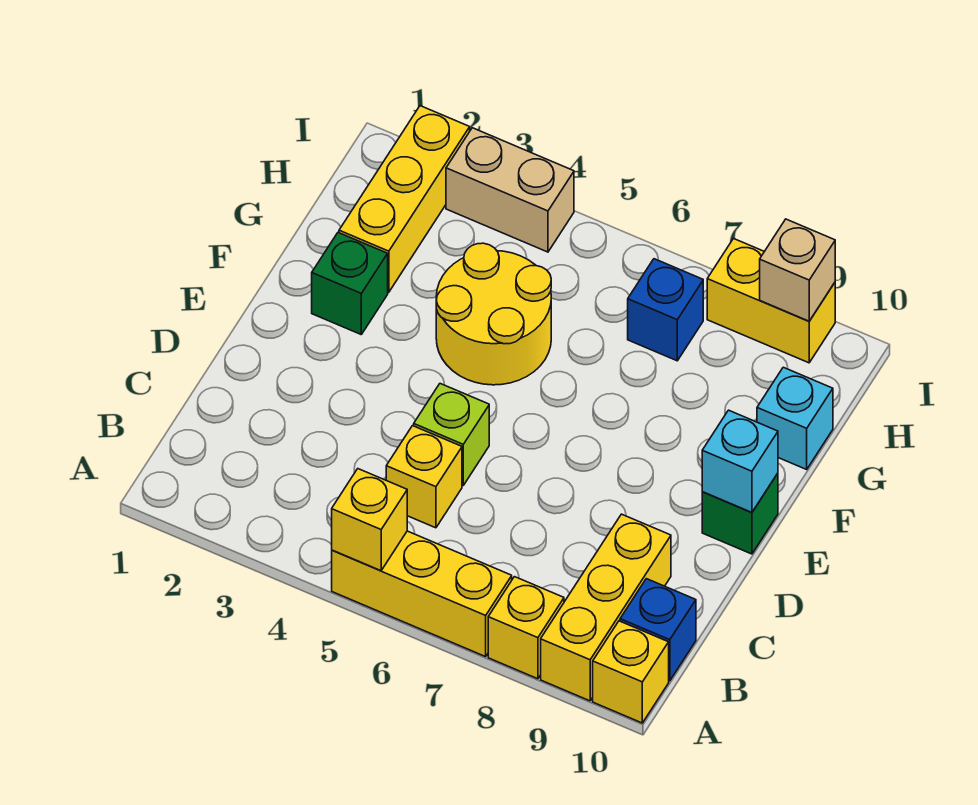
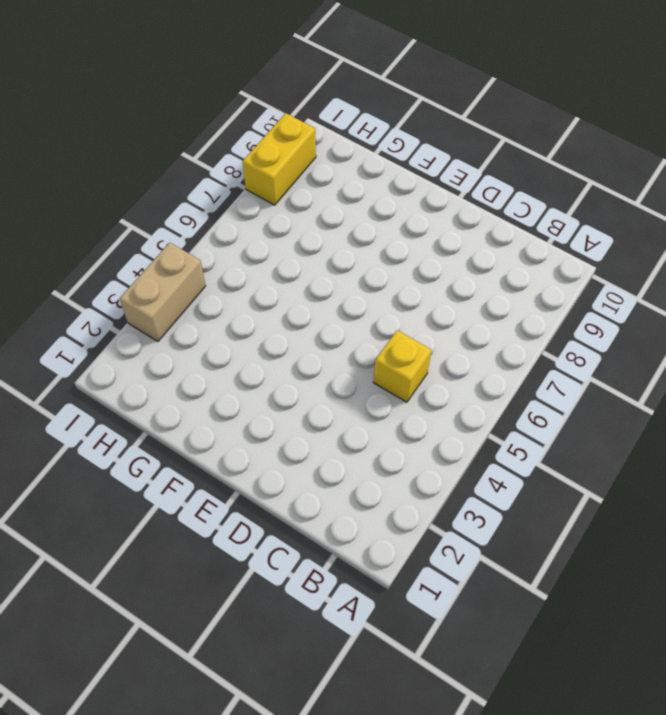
none -> yellow brick A5:A7 level 1
none -> yellow brick A8 level 1
none -> yellow brick A9:C9 level 1

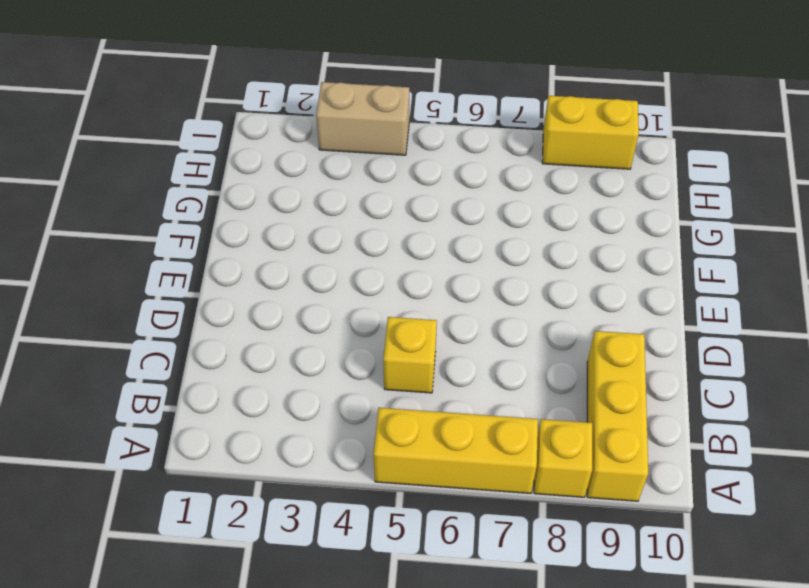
none -> yellow brick A10 level 1
none -> blue brick B10 level 1
none -> lime brick D5 level 1

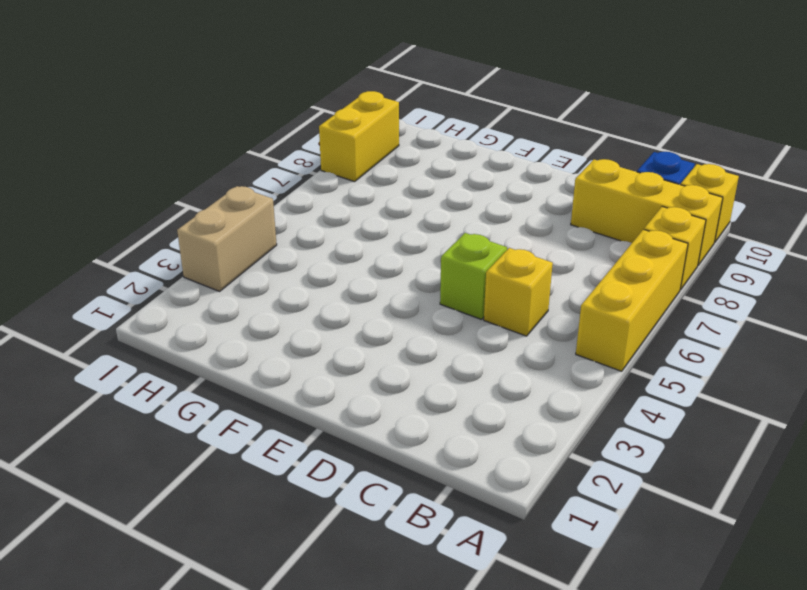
none -> green brick E10 level 1
none -> green brick F2 level 1
none -> yellow round brick F4:G5 level 1

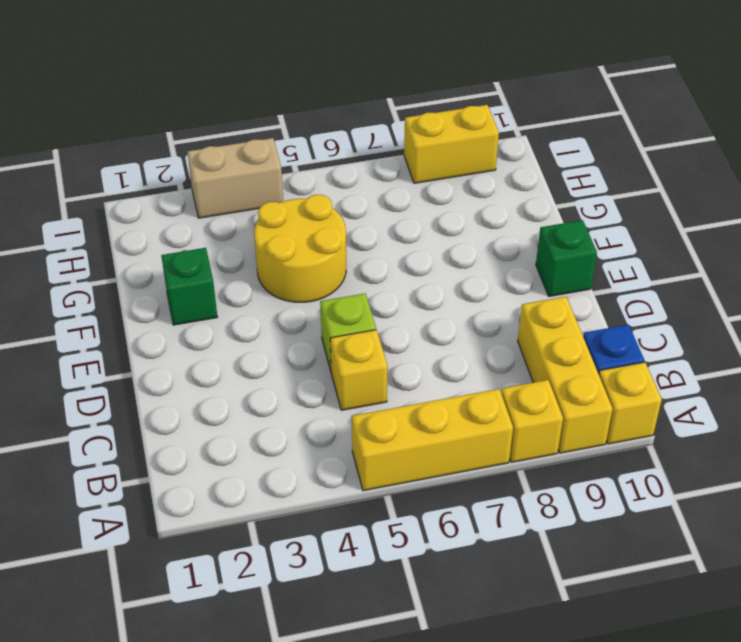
none -> yellow brick G2:I2 level 1
none -> cyan brick G10 level 1
none -> blue brick H7 level 1

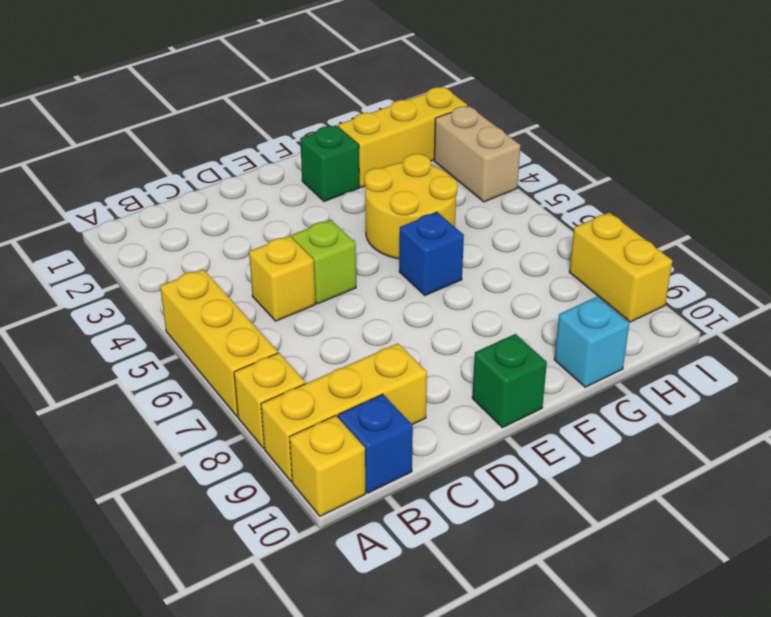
blue brick F6 level 1 -> blue brick H7 level 1
none -> yellow brick A5 level 2
none -> cyan brick E10 level 2
none -> tan brick I9 level 2

